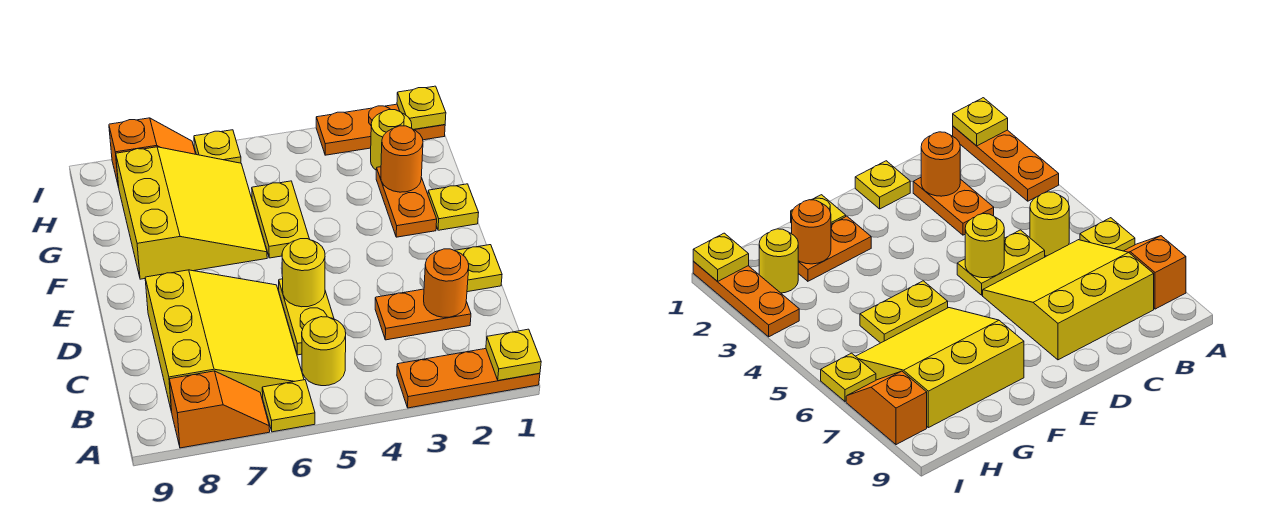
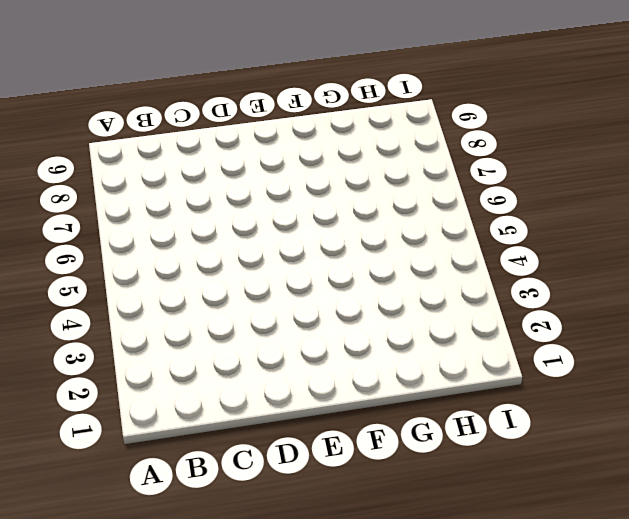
none -> orange plate A1:A3 level 1
none -> yellow plate A6 level 1
none -> orange slope A7:A8 level 1 top 8

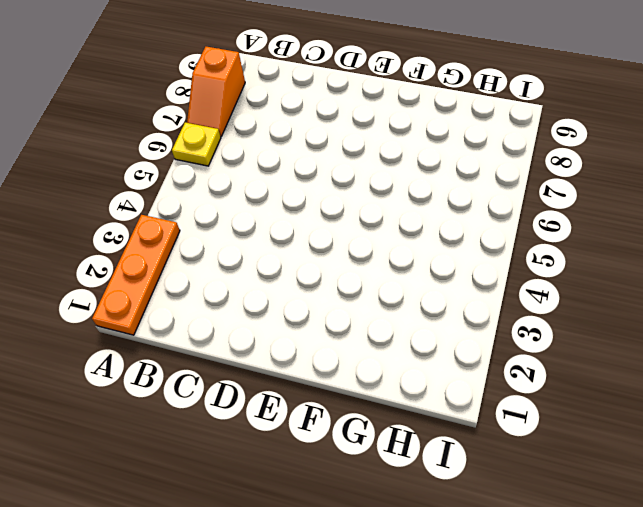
none -> yellow round brick B5 level 1
none -> yellow slope B6:D8 level 1 top 8
none -> orange plate C2:C3 level 1

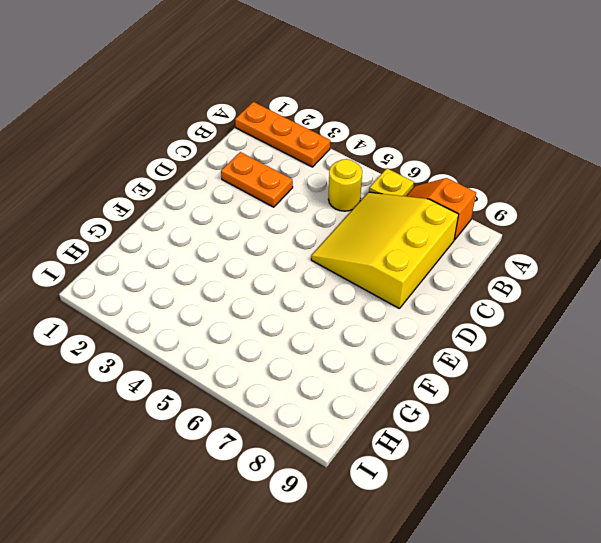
none -> yellow plate C5:D5 level 1
none -> yellow plate D1 level 1
none -> yellow plate F1 level 1

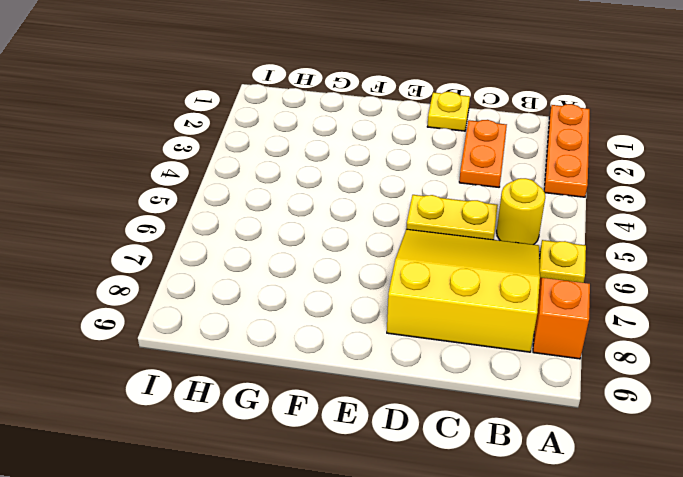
none -> yellow plate F1 level 1
none -> orange plate F2:G2 level 1
none -> yellow plate F5:G5 level 1

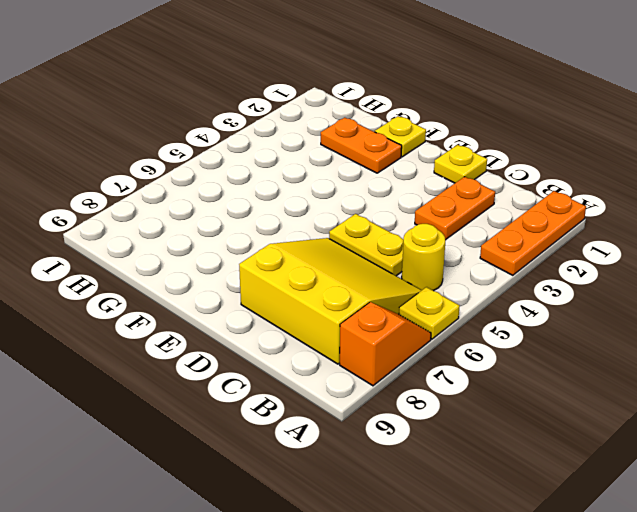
none -> yellow plate F5:G5 level 1
none -> yellow slope F6:H8 level 1 top 8
none -> yellow round brick H2 level 1

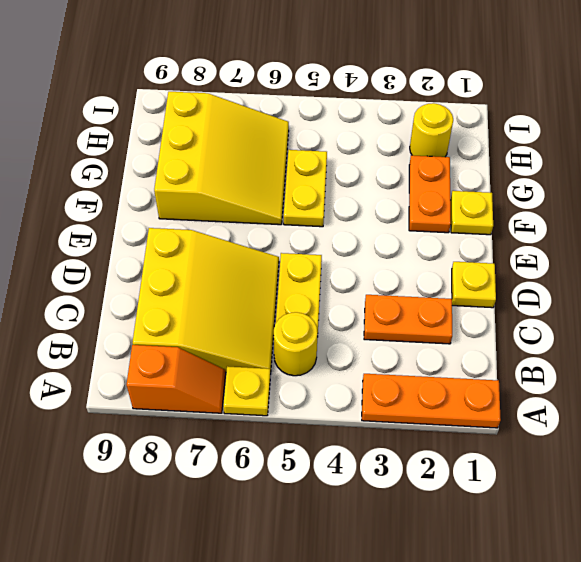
none -> orange plate I1:I3 level 1
none -> yellow plate I6 level 1
none -> orange slope I7:I8 level 1 top 8

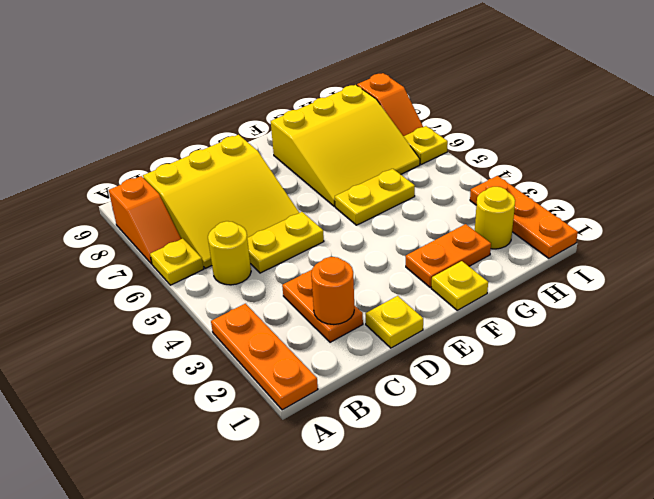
none -> yellow plate A1 level 2
none -> yellow round brick D5 level 2
none -> orange round brick G2 level 2

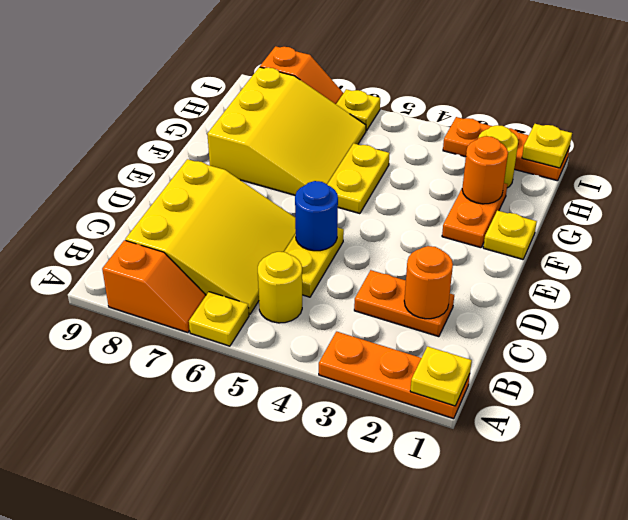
blue round brick D5 level 2 -> yellow round brick D5 level 2
none -> yellow plate D1 level 1

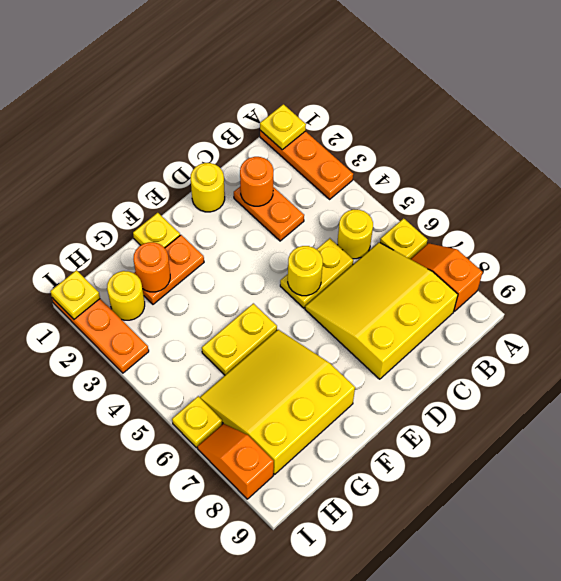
yellow round brick D1 level 1 -> yellow plate D1 level 1

